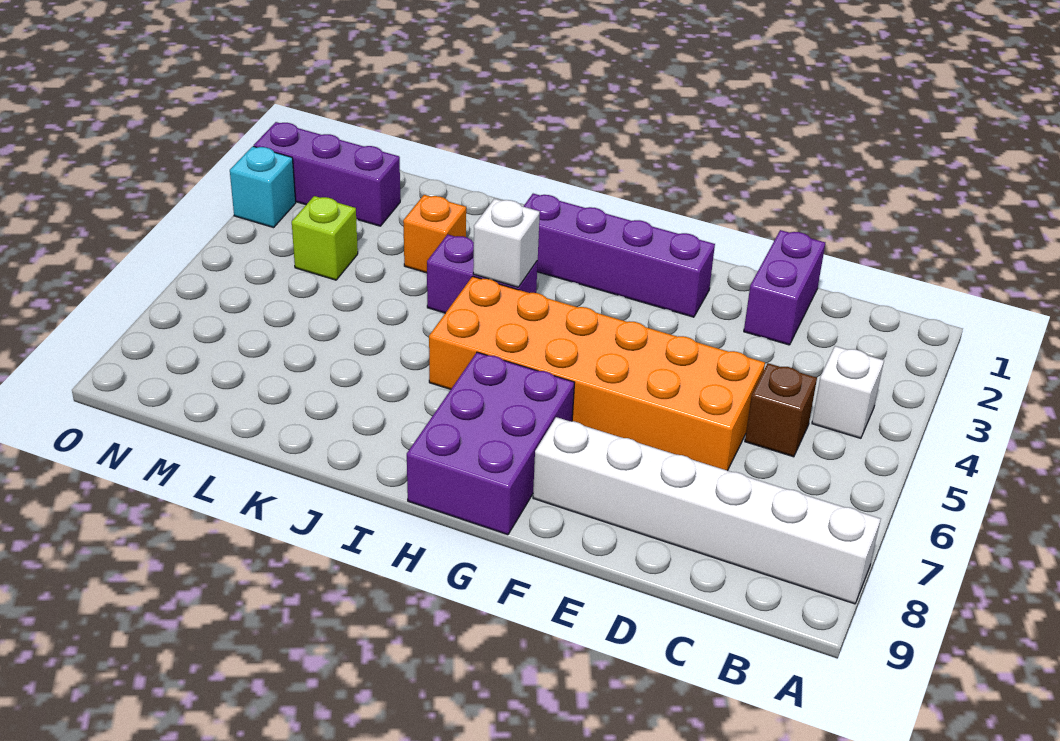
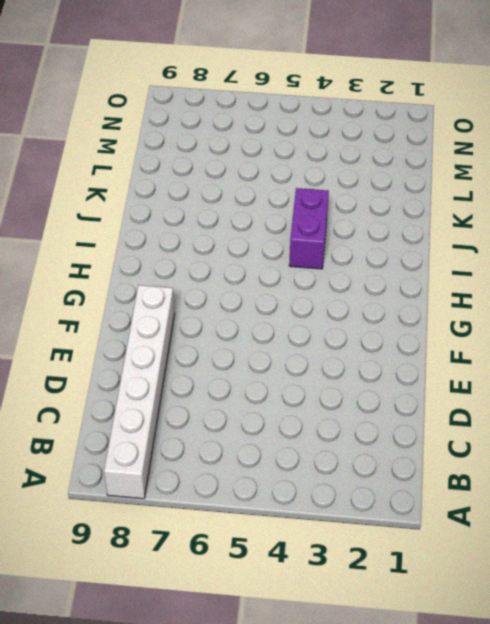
none -> white brick B4 level 1
none -> brown brick C5 level 1
none -> purple brick D1:D2 level 1

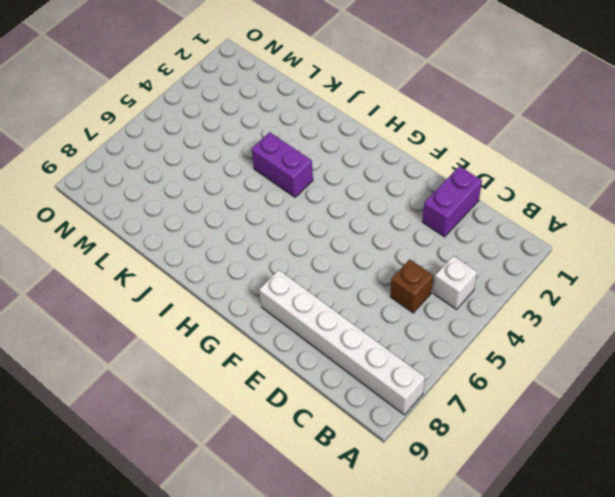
none -> orange brick D5:I6 level 1
none -> purple brick F2:I2 level 1
none -> purple brick G7:H9 level 1

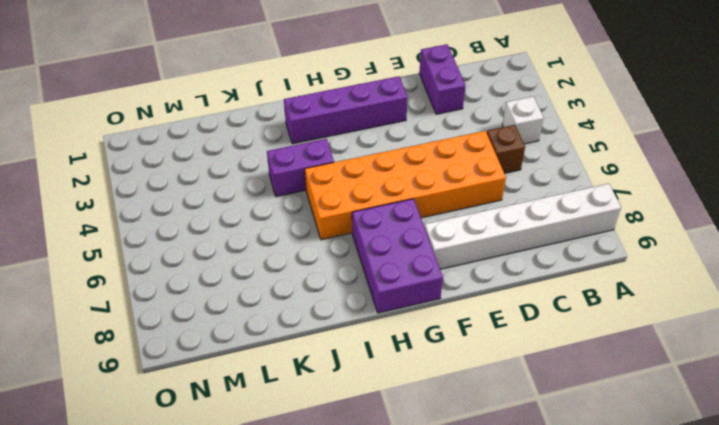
none -> orange brick K3 level 1
none -> purple brick M2:O2 level 1
none -> lime brick M4 level 1

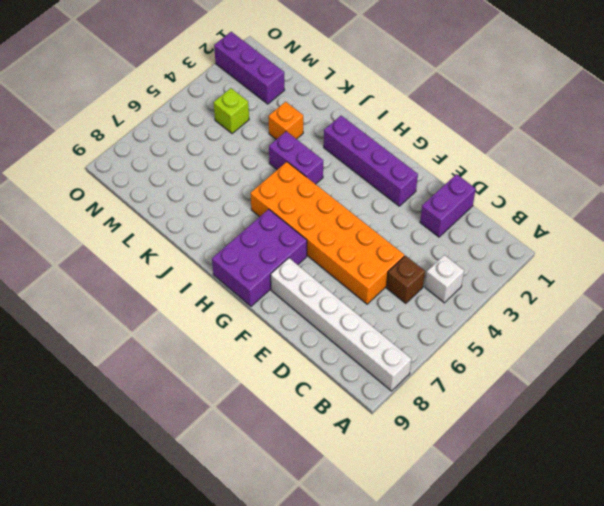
none -> cyan brick O3 level 1
none -> white brick I4 level 2

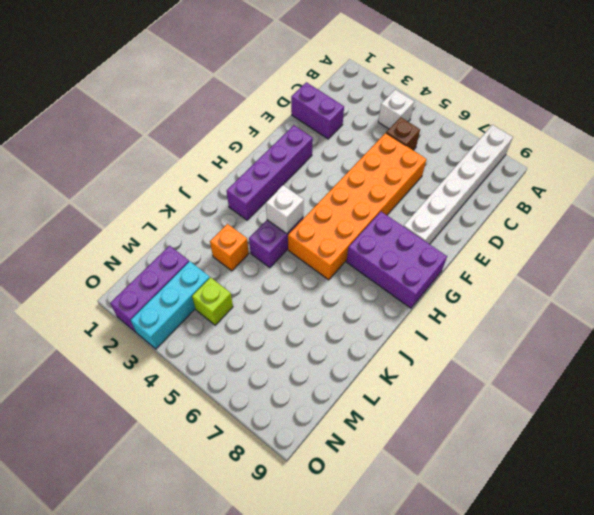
cyan brick M3:O3 level 1 -> cyan brick O3 level 1

